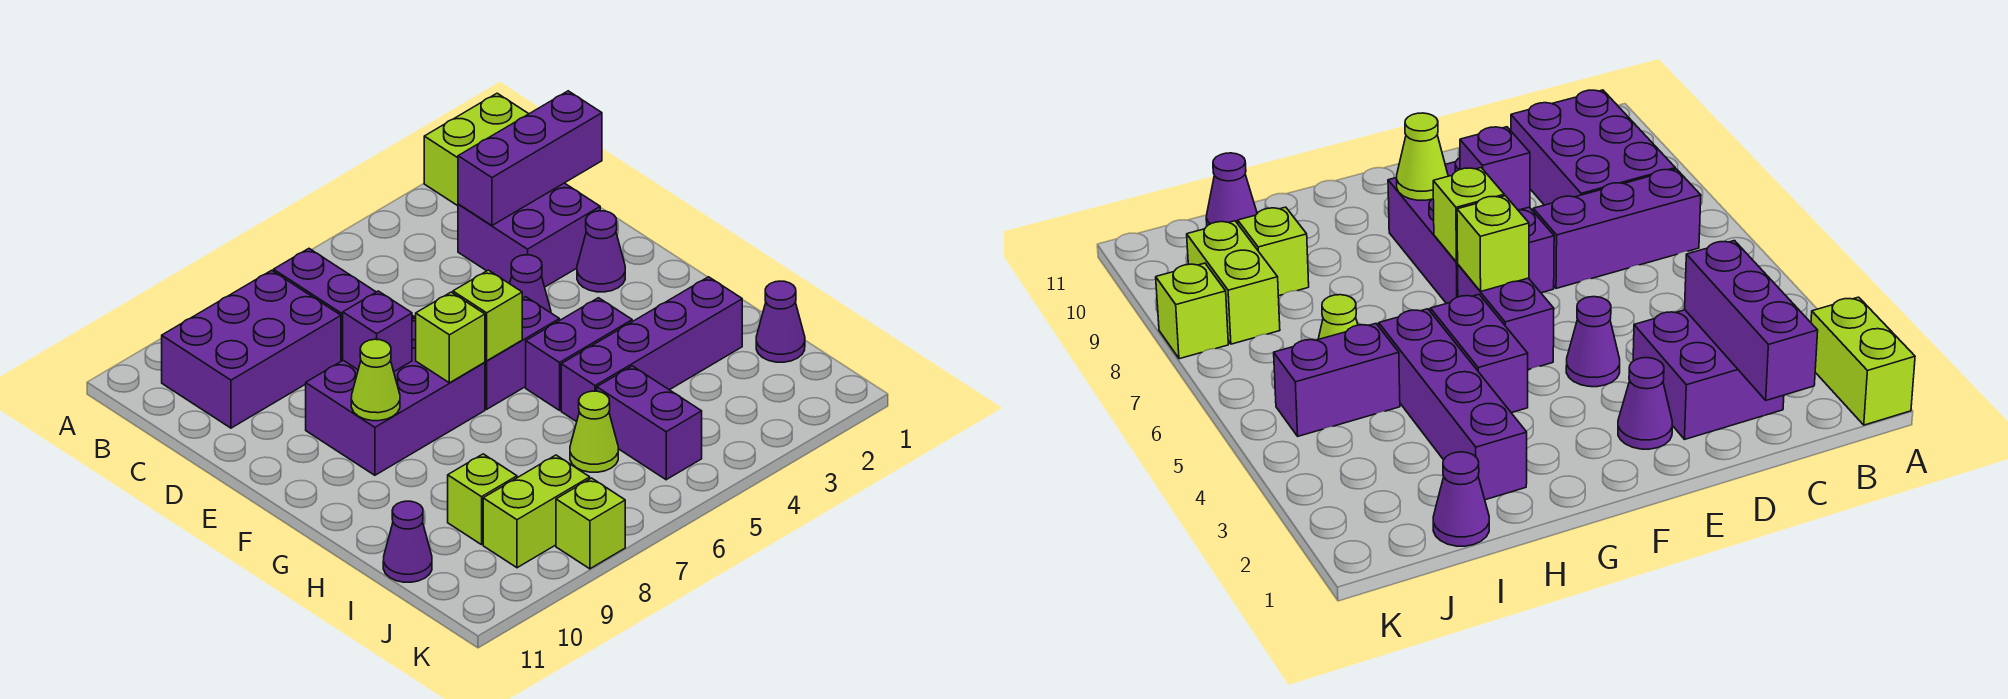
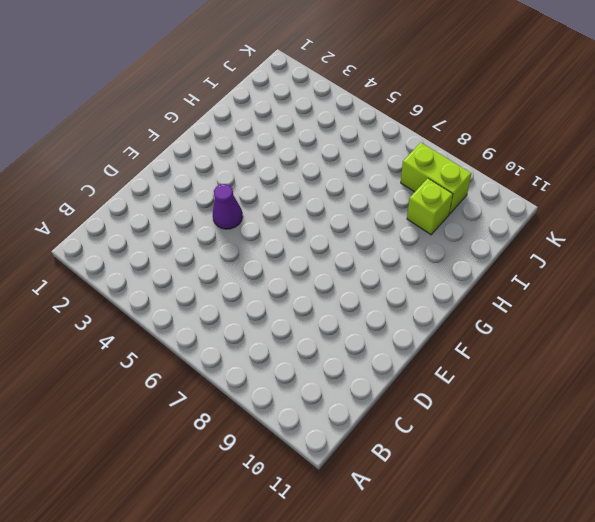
none -> lime brick A1:A2 level 1
none -> purple brick B7:D7 level 1
none -> purple brick B8:C10 level 1

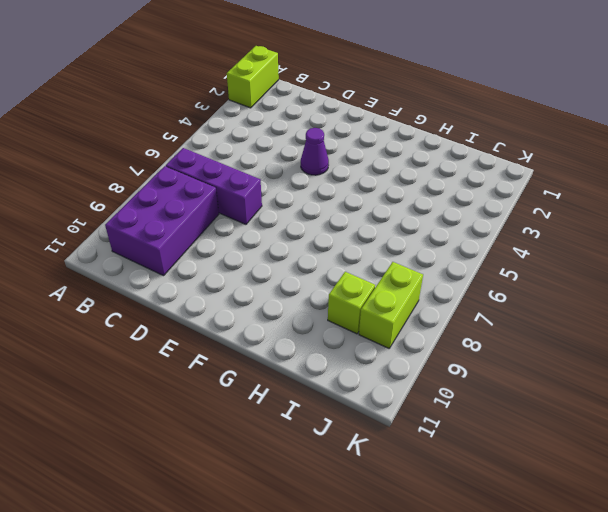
none -> purple brick C2:D3 level 1
none -> purple cone E2 level 1
none -> purple brick E7:F9 level 1

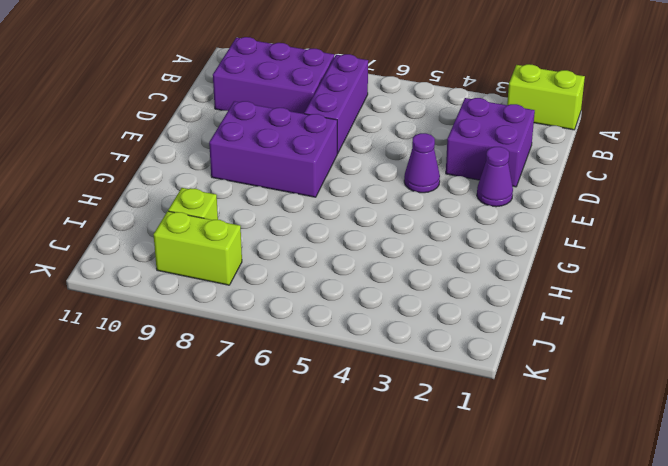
none -> purple brick F5:F6 level 1
none -> purple brick G4:G5 level 1
none -> purple brick H2:H5 level 1

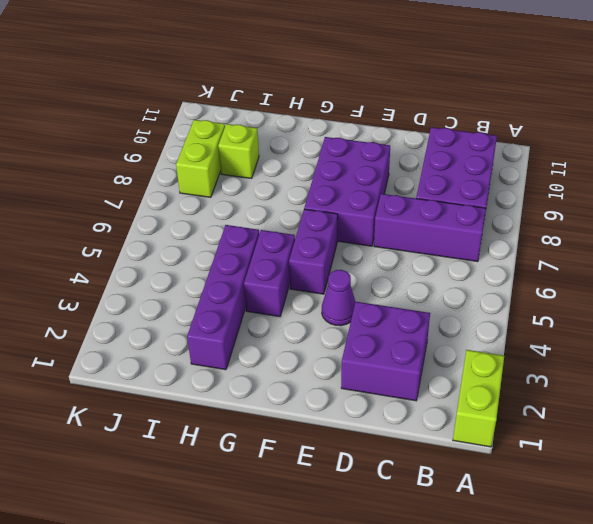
none -> purple cone E2 level 1
none -> purple cone I1 level 1
none -> purple brick I5:J5 level 1

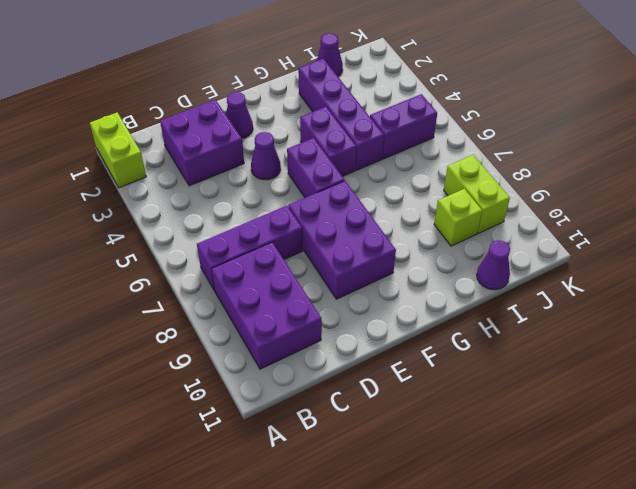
none -> lime cone I6 level 1
none -> lime brick K8 level 1
none -> purple brick C1:C3 level 2

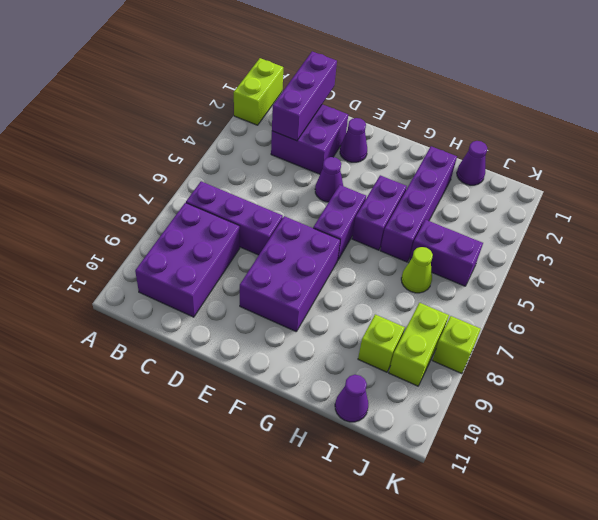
none -> purple brick E8 level 2
none -> lime brick F6 level 2
none -> lime brick F7 level 2

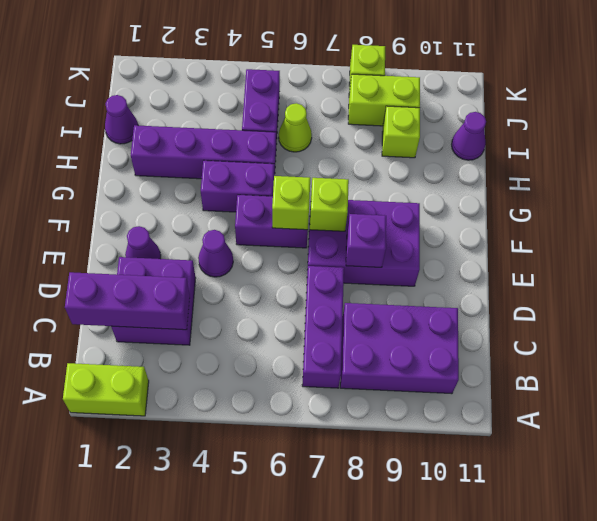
none -> lime cone F9 level 2

